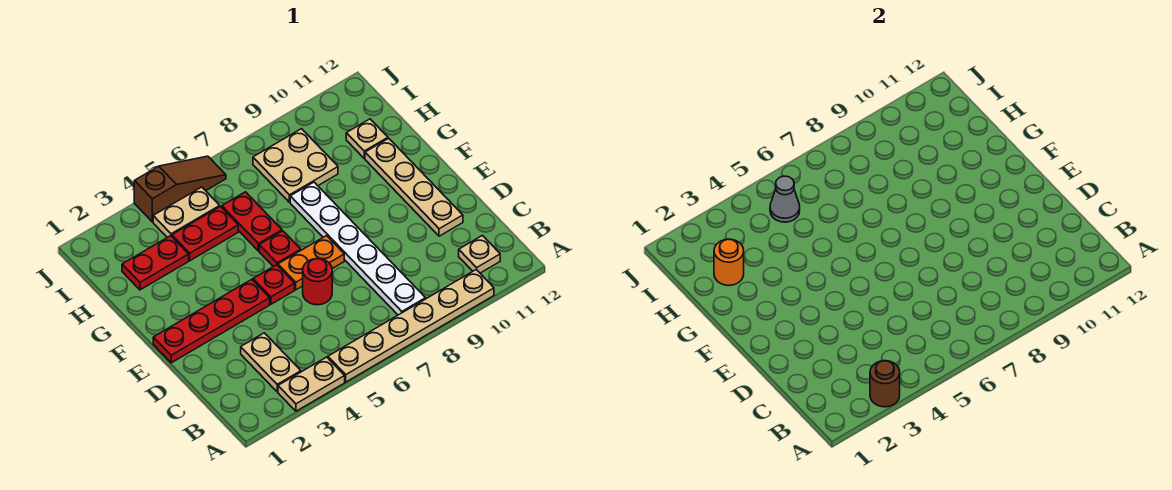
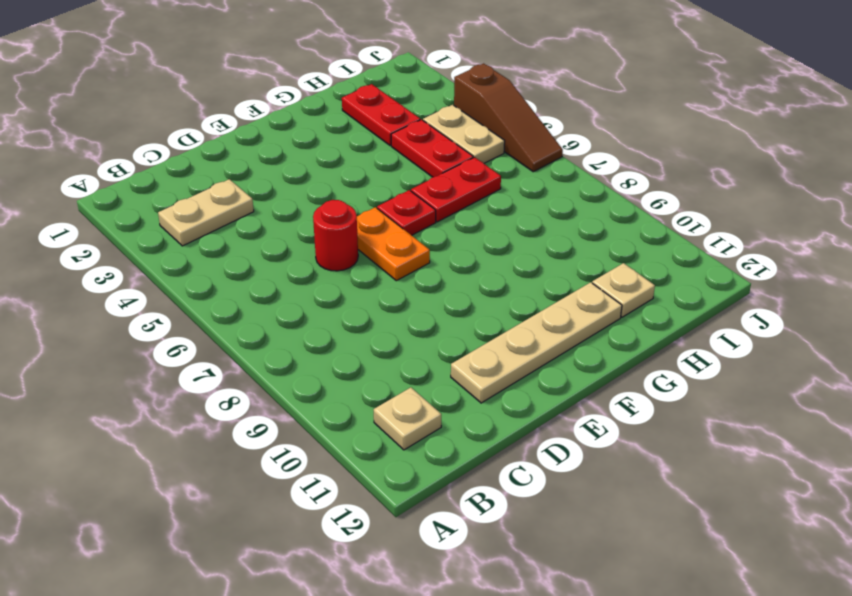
none -> tan plate A3:A4 level 1
none -> tan plate A5:A10 level 1
none -> white plate B8:G8 level 1

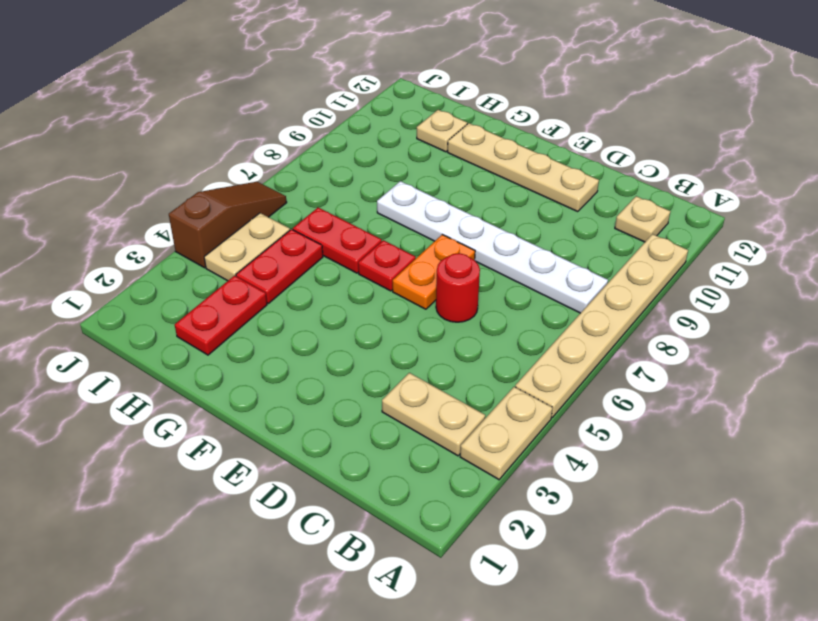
none -> red plate E1:E4 level 1
none -> red plate E5 level 1
none -> tan plate H8:I9 level 1

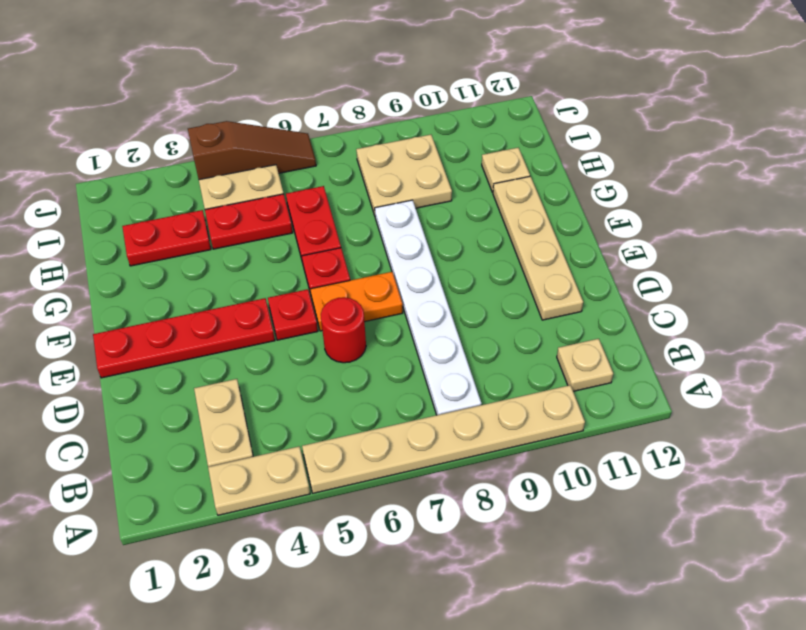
none -> brown round brick A3 level 2
none -> orange round brick H2 level 2
none -> grey cone I5 level 2

